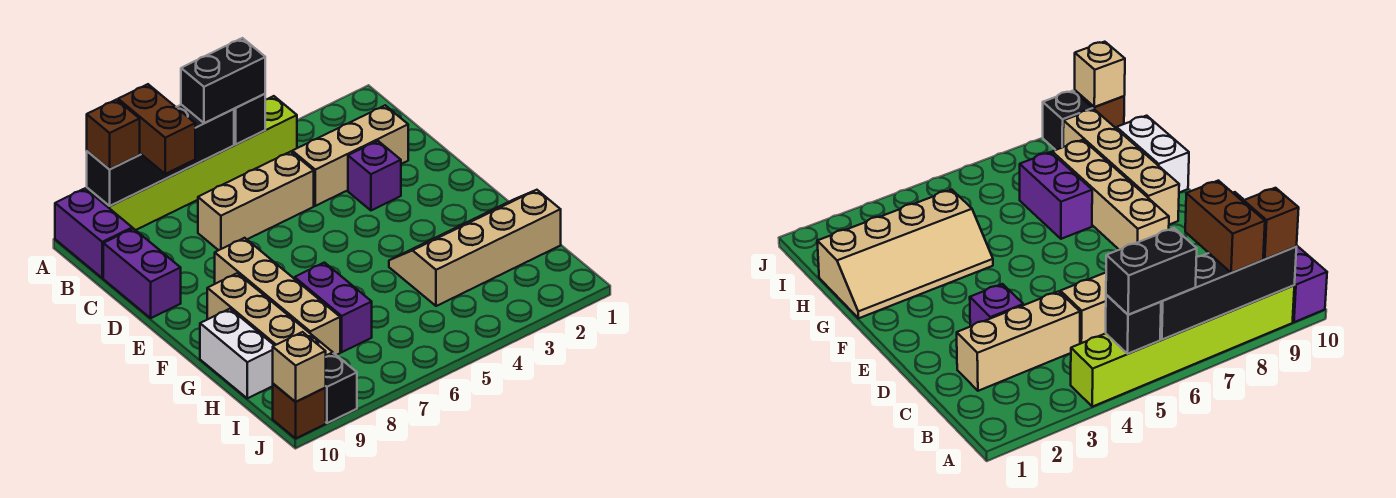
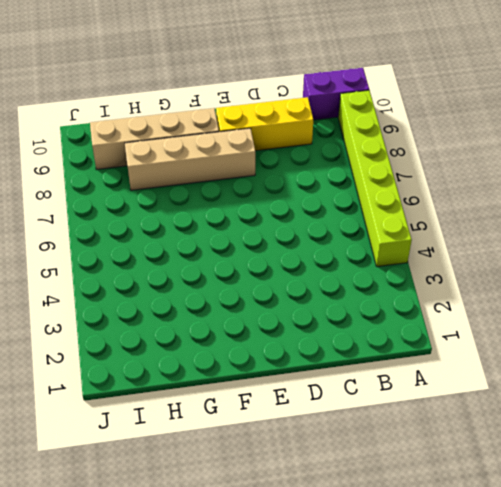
yellow brick C9:E9 level 1 -> none
none -> tan brick C2:C4 level 1
none -> tan brick C5:C7 level 1
none -> purple brick C10:D10 level 1

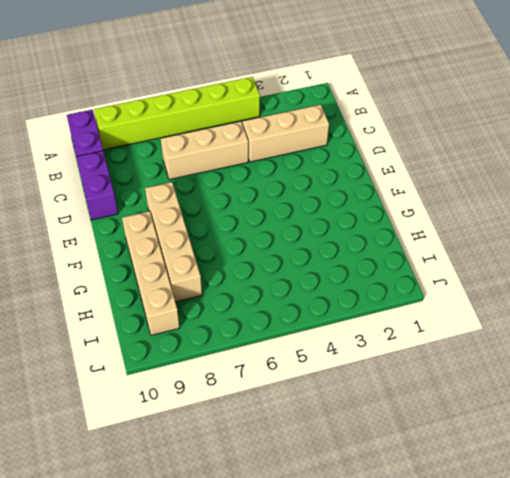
none -> purple brick D3 level 1
none -> tan slope G1:H4 level 1 top H
none -> purple brick G7:H7 level 1

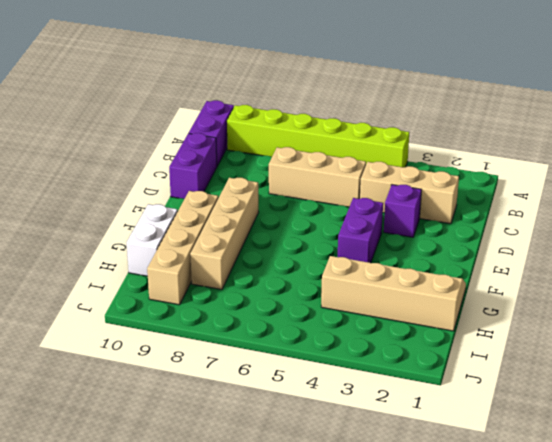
purple brick E4:F4 level 1 -> purple brick G7:H7 level 1
none -> black brick J9 level 1
none -> brown brick J10 level 1
none -> black brick A5 level 2

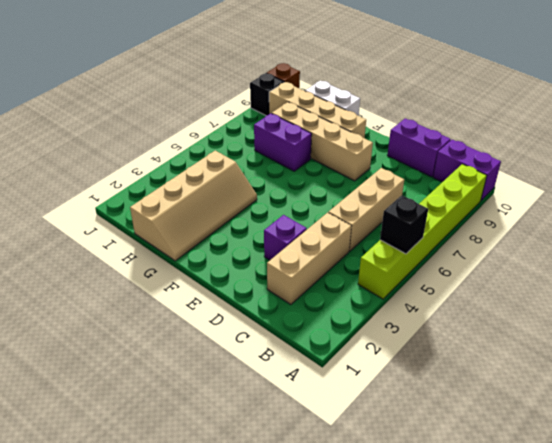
none -> black brick A6:A9 level 2
none -> tan brick J10 level 2
none -> black brick A5:A6 level 3

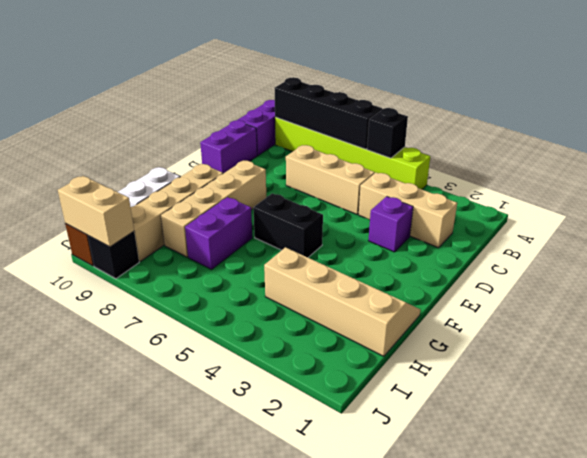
black brick F5:F6 level 1 -> black brick A5:A6 level 3
tan brick J9:J10 level 2 -> tan brick J10 level 2
none -> brown brick A8:B8 level 3
none -> brown brick A9 level 3

